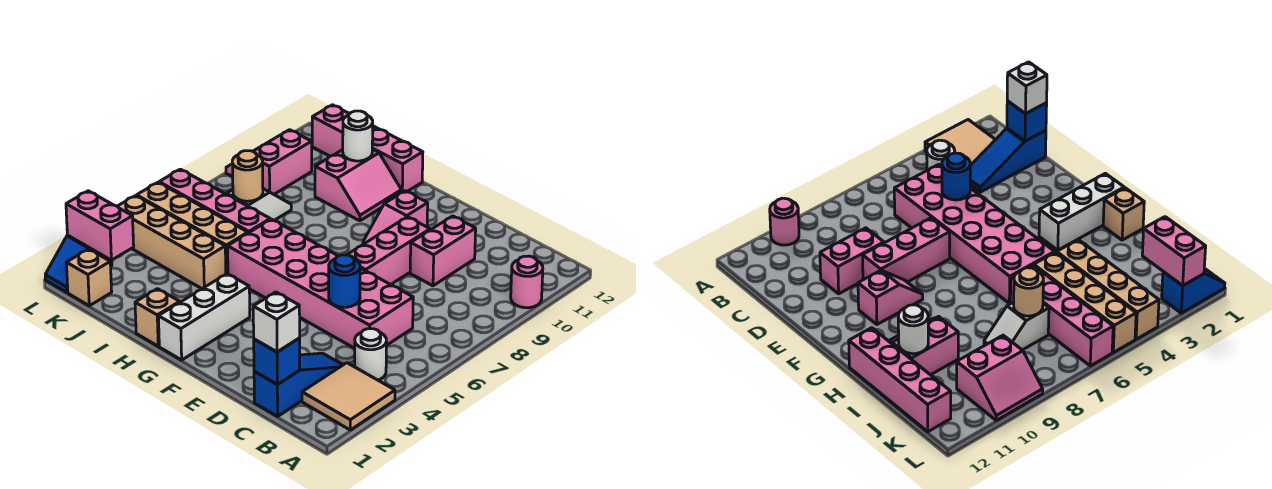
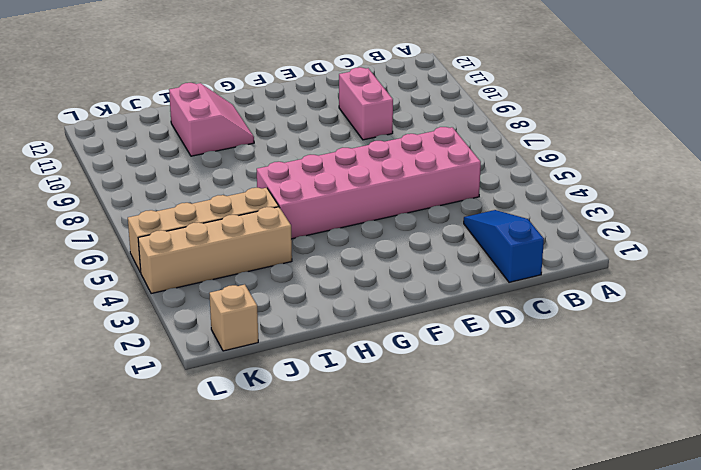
none -> tan tile A2:B3 level 1
none -> pink round brick A10 level 1
none -> white round brick B4 level 1

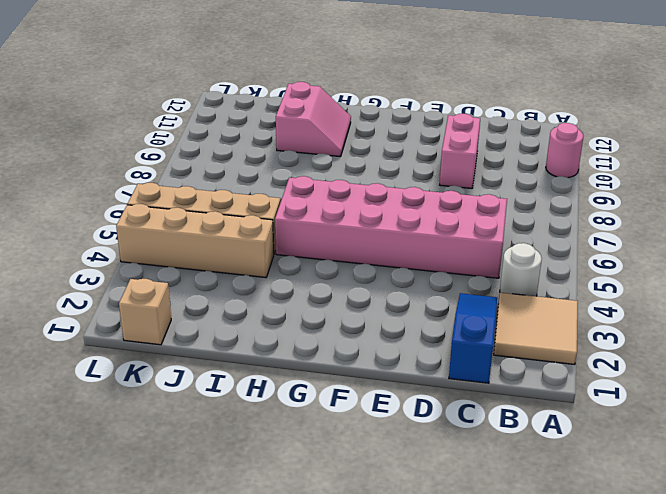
none -> pink brick E7:E9 level 1
none -> pink slope F9:F10 level 1 top 10
none -> white brick G1:G3 level 1

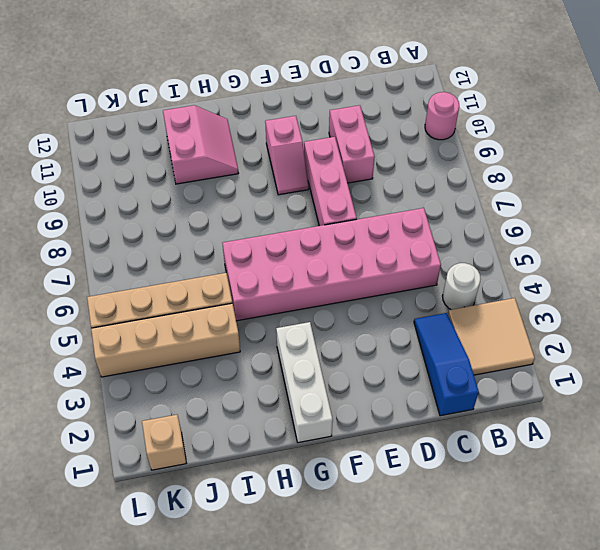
none -> tan brick H1 level 1
none -> pink brick H12:K12 level 1
none -> pink brick I6:L6 level 1

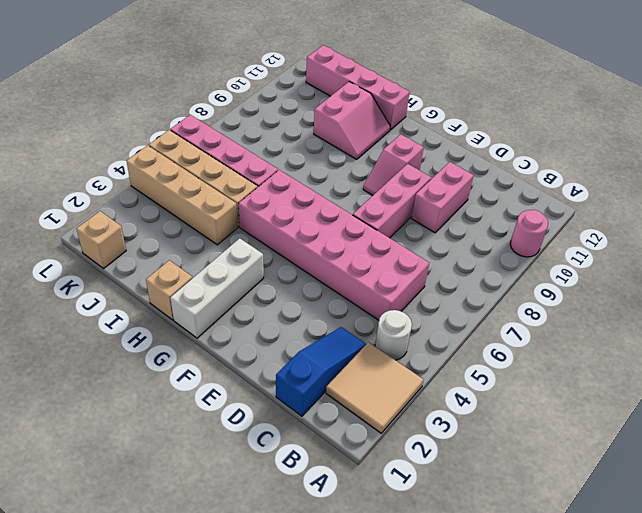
none -> white slope J7:J8 level 1 top 7
none -> pink slope K9:L10 level 1 top K
none -> blue slope L1:L2 level 1 top 2

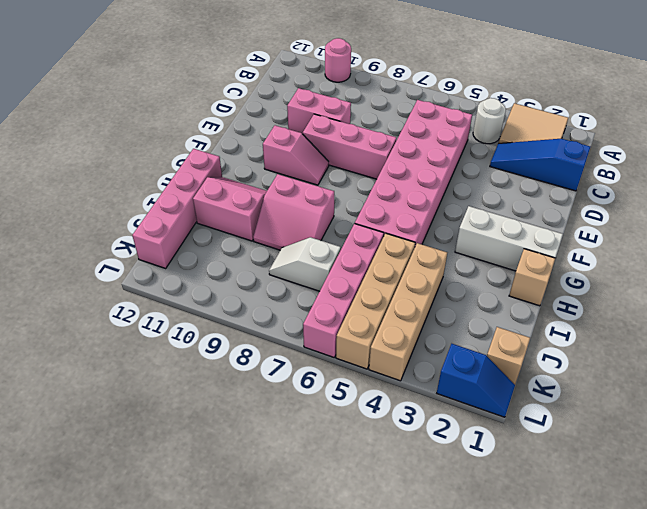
pink slope H8:I9 level 1 top H -> pink slope K9:L10 level 1 top K
none -> blue brick C1 level 2
none -> blue round brick D5 level 2
none -> white round brick I11 level 2

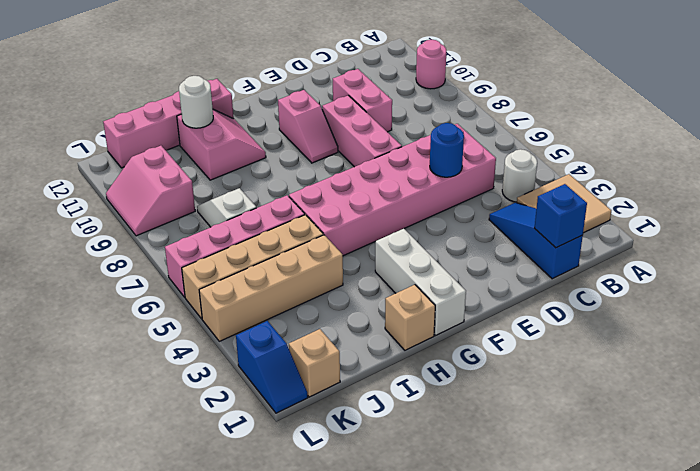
none -> tan round brick J7 level 2
none -> pink brick K2:L2 level 2
none -> white brick C1 level 3

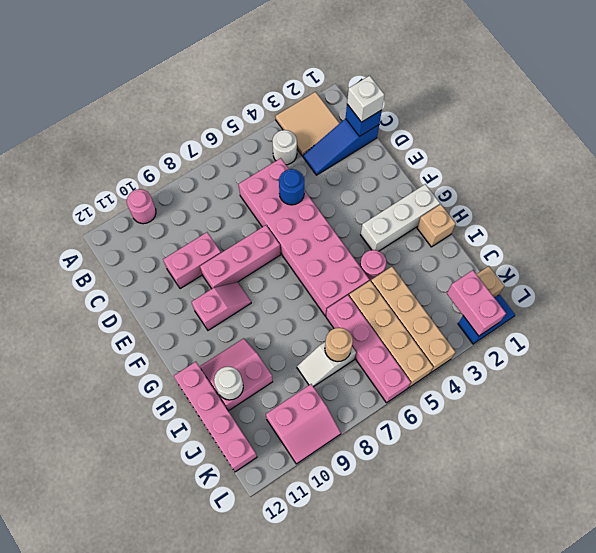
pink round brick H4 level 1 -> none

